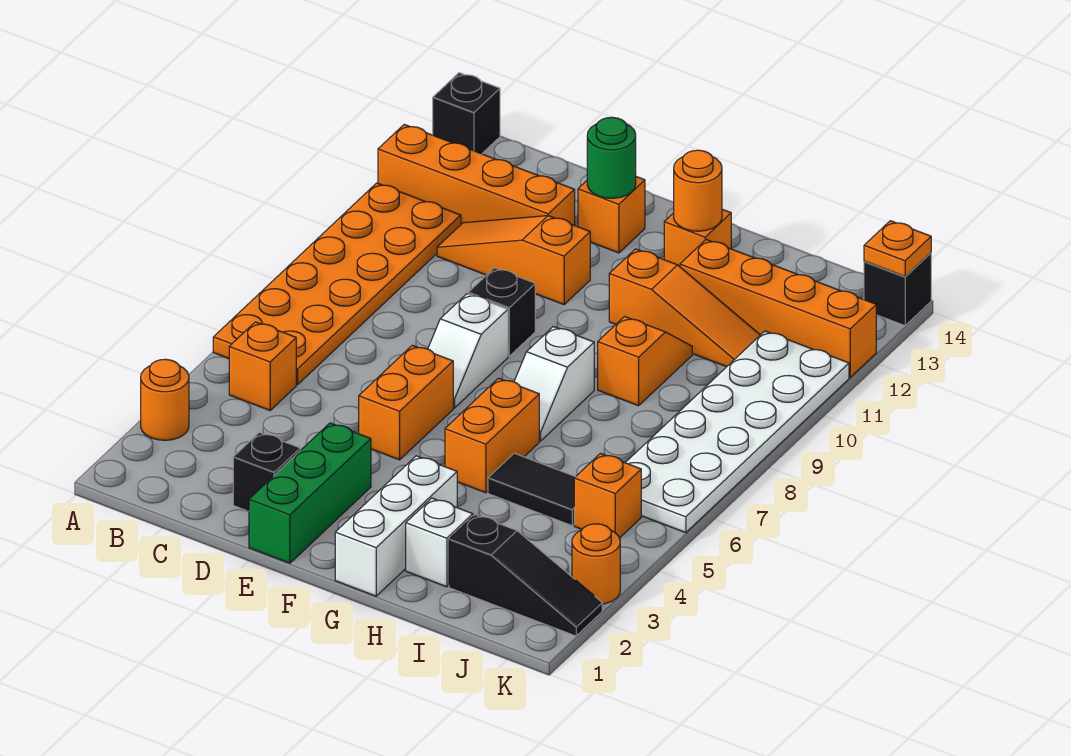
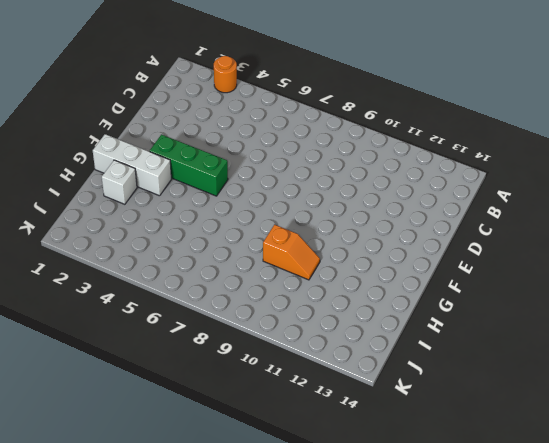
green brick F3:F5 level 1 -> green brick E1:E3 level 1
none -> orange plate A6:B11 level 1
none -> orange brick A12:D12 level 1
none -> black brick A14 level 1

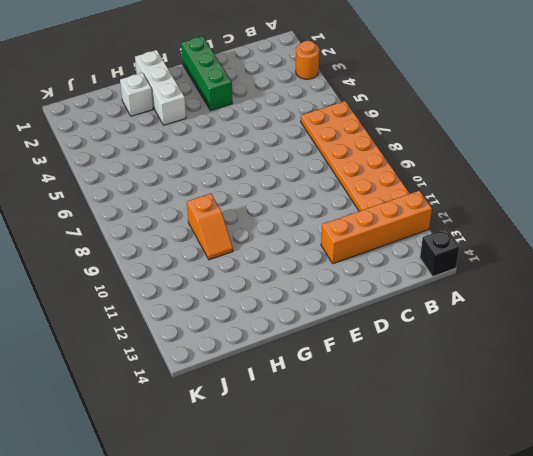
none -> orange brick B5 level 1
none -> orange slope C11:E11 level 1 top E
none -> black brick D2 level 1

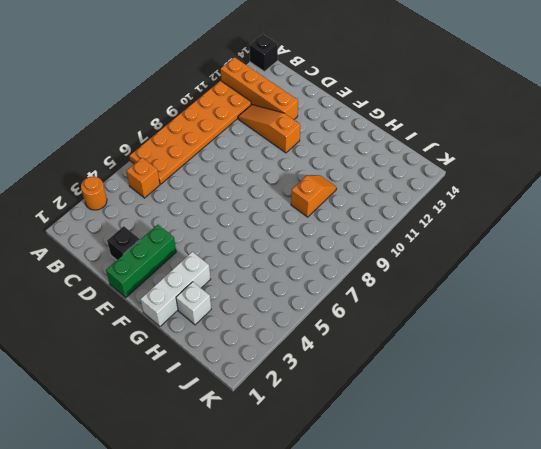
none -> orange brick E5:E6 level 1
none -> white slope E7:E8 level 1 top 8
none -> black brick E9 level 1

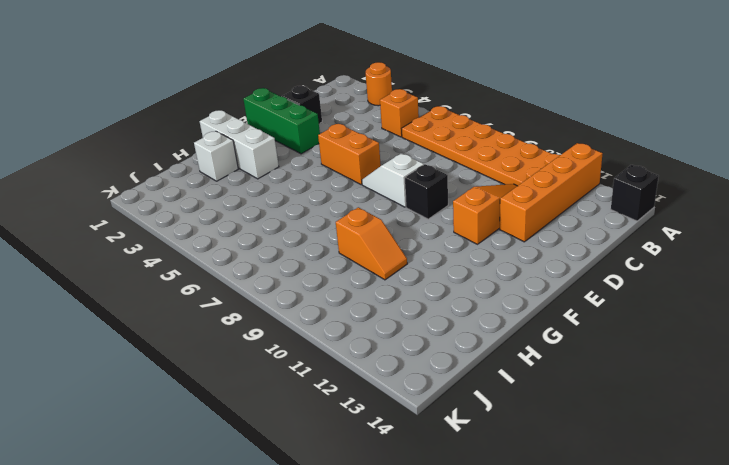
none -> orange brick E13 level 1
none -> orange brick G5:G6 level 1
none -> white slope G7:G8 level 1 top 8

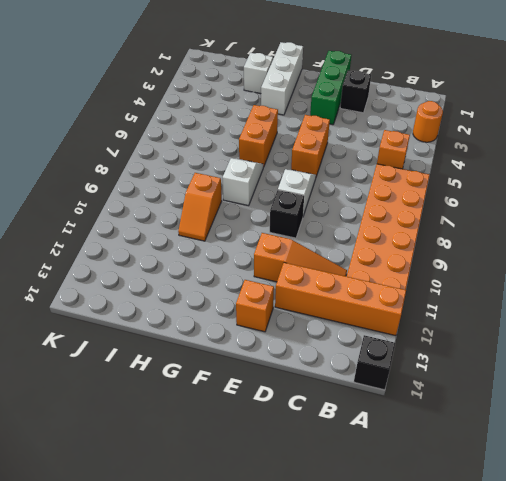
none -> orange slope G11:I11 level 1 top G
none -> orange brick G13 level 1
none -> black tile H5:I5 level 1

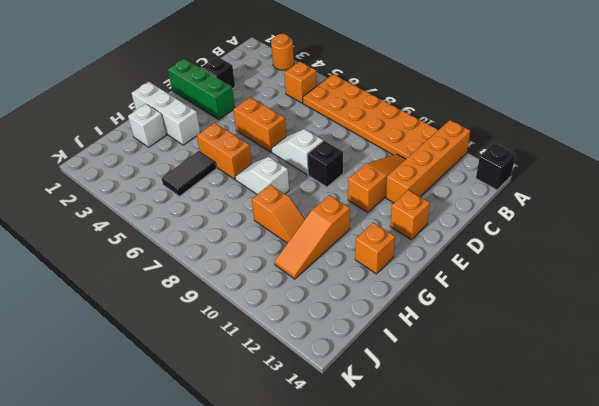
none -> orange brick H12:K12 level 1
none -> black slope I2:K2 level 1 top I
none -> orange brick J5 level 1

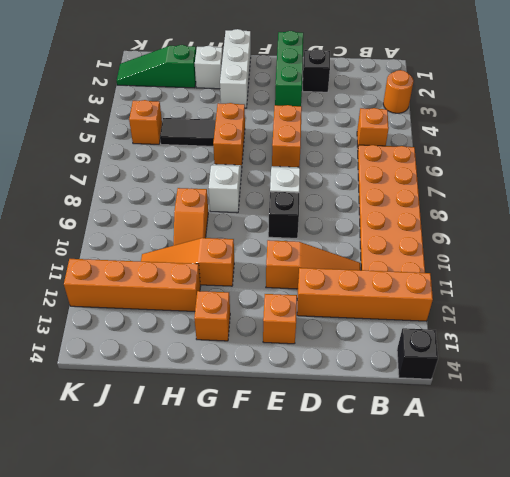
green slope I2:K2 level 1 top I -> black slope I2:K2 level 1 top I
none -> white plate J6:K11 level 1
none -> orange round brick K3 level 1
none -> black brick K14 level 1

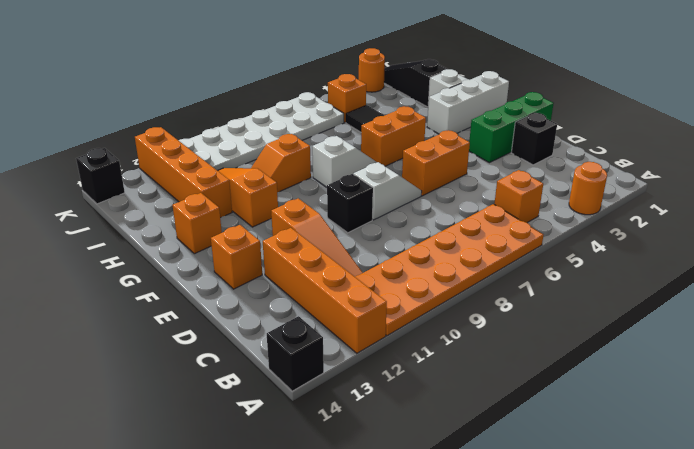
none -> green round brick E13 level 2
none -> orange round brick G13 level 2
none -> orange plate K14 level 2

